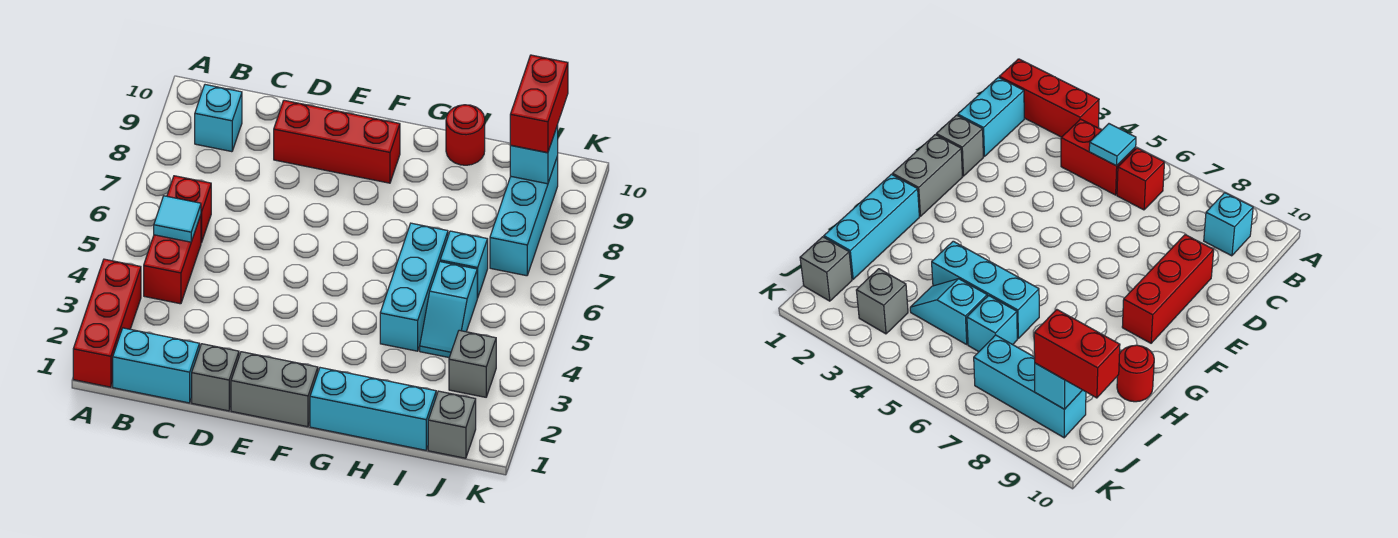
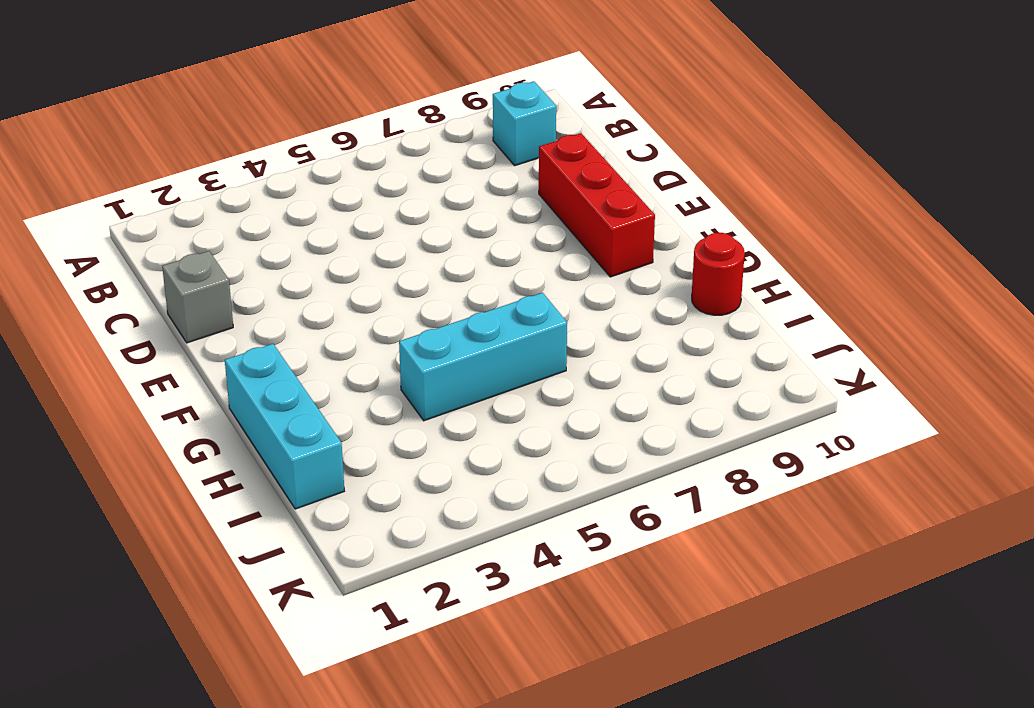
none -> red brick A1:A3 level 1
none -> cyan brick B1:C1 level 1
none -> red brick B4:B5 level 1

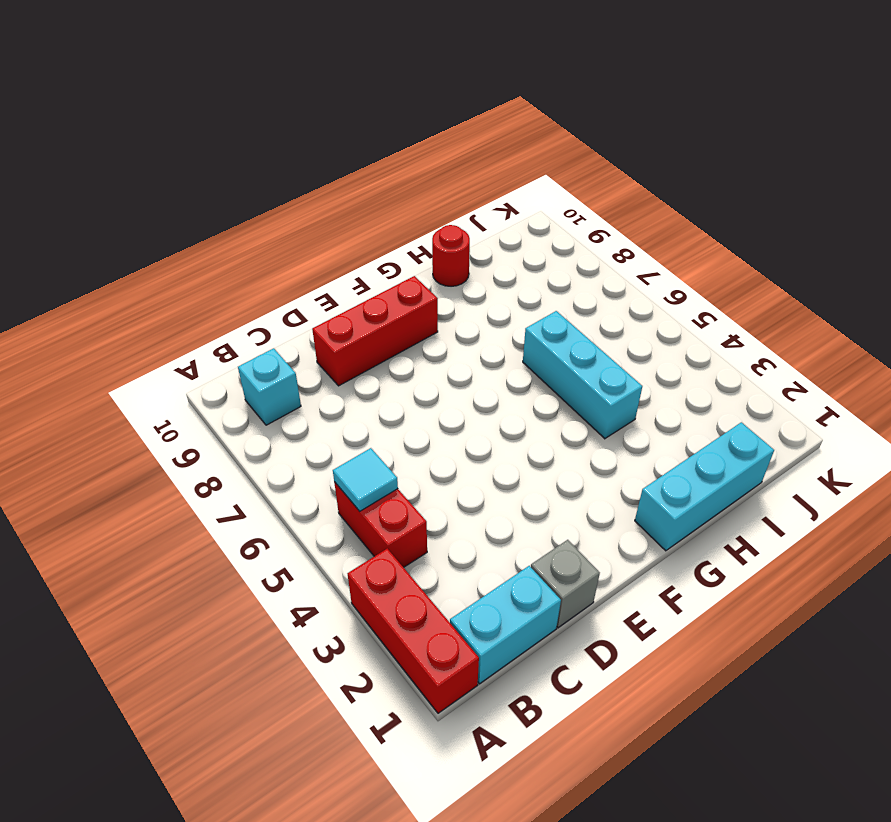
none -> red brick B6 level 1
none -> grey brick E1:F1 level 1
none -> cyan slope I4:I5 level 1 top 5

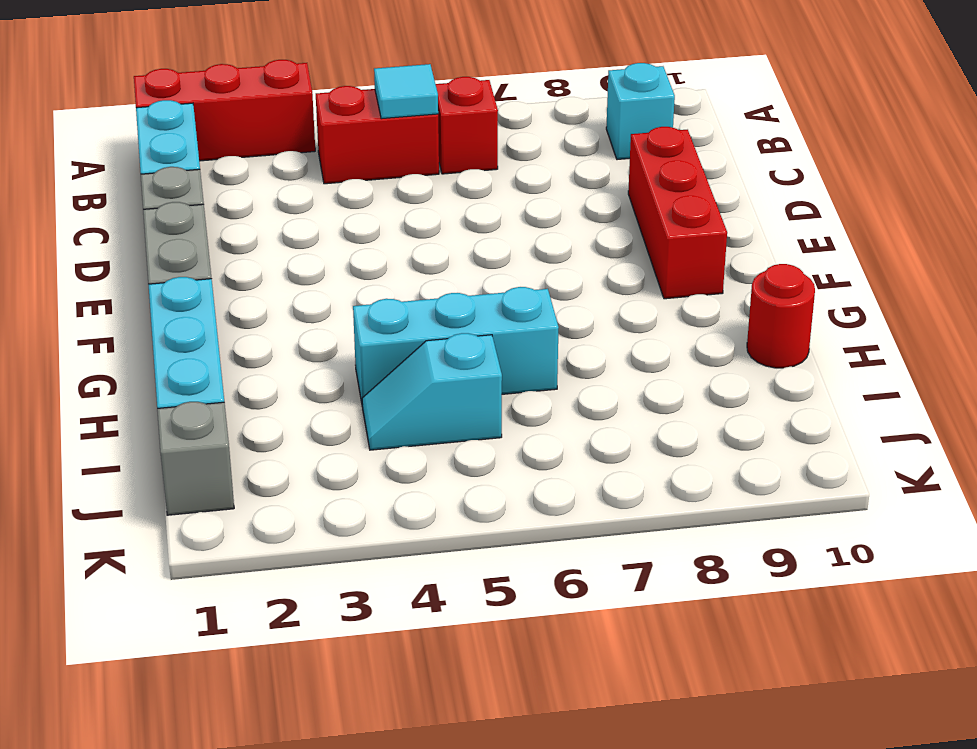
none -> cyan brick I6 level 1
none -> grey brick J3 level 1
none -> cyan brick J7:J9 level 1

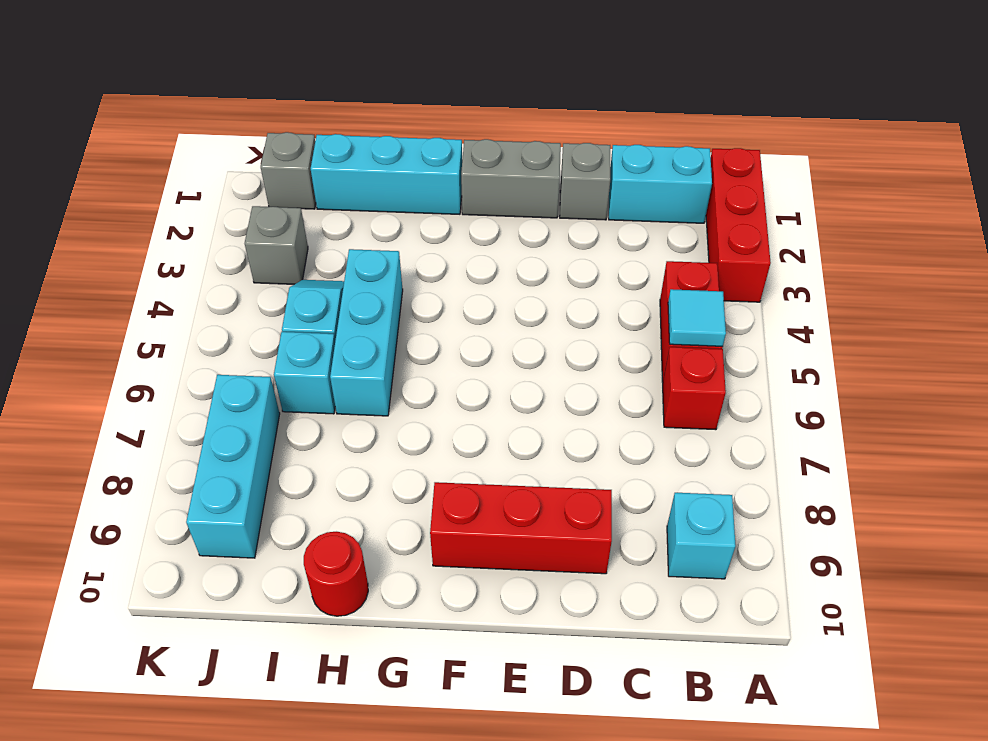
none -> cyan brick J9 level 2
none -> red brick J9:J10 level 3

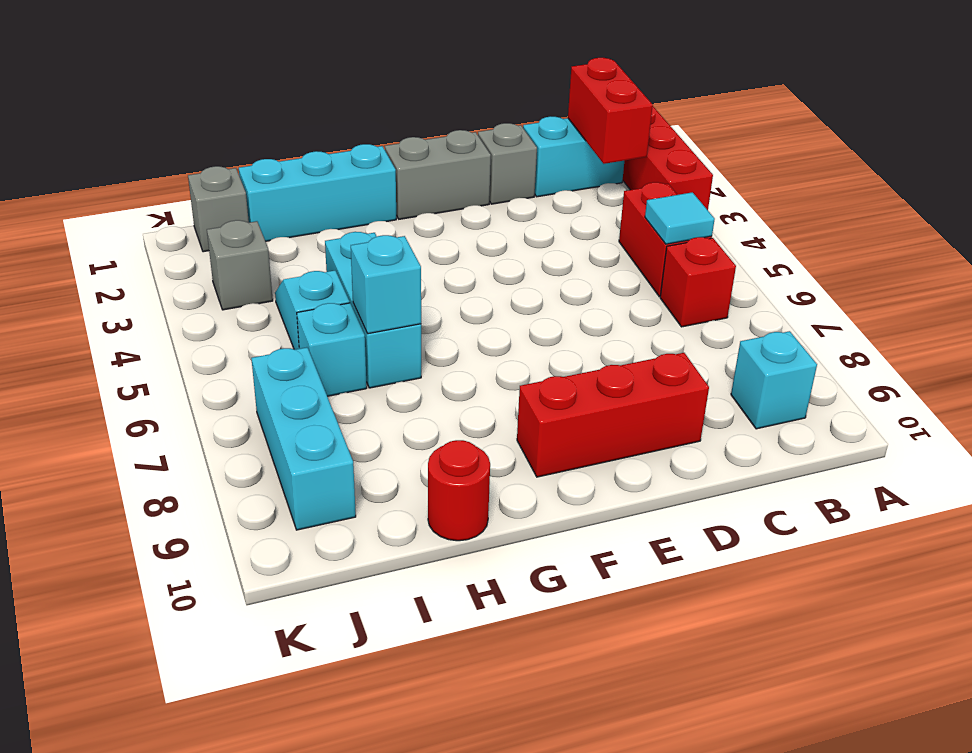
red brick B1:B2 level 2 -> red brick J9:J10 level 3
cyan brick H6 level 2 -> cyan brick J9 level 2

